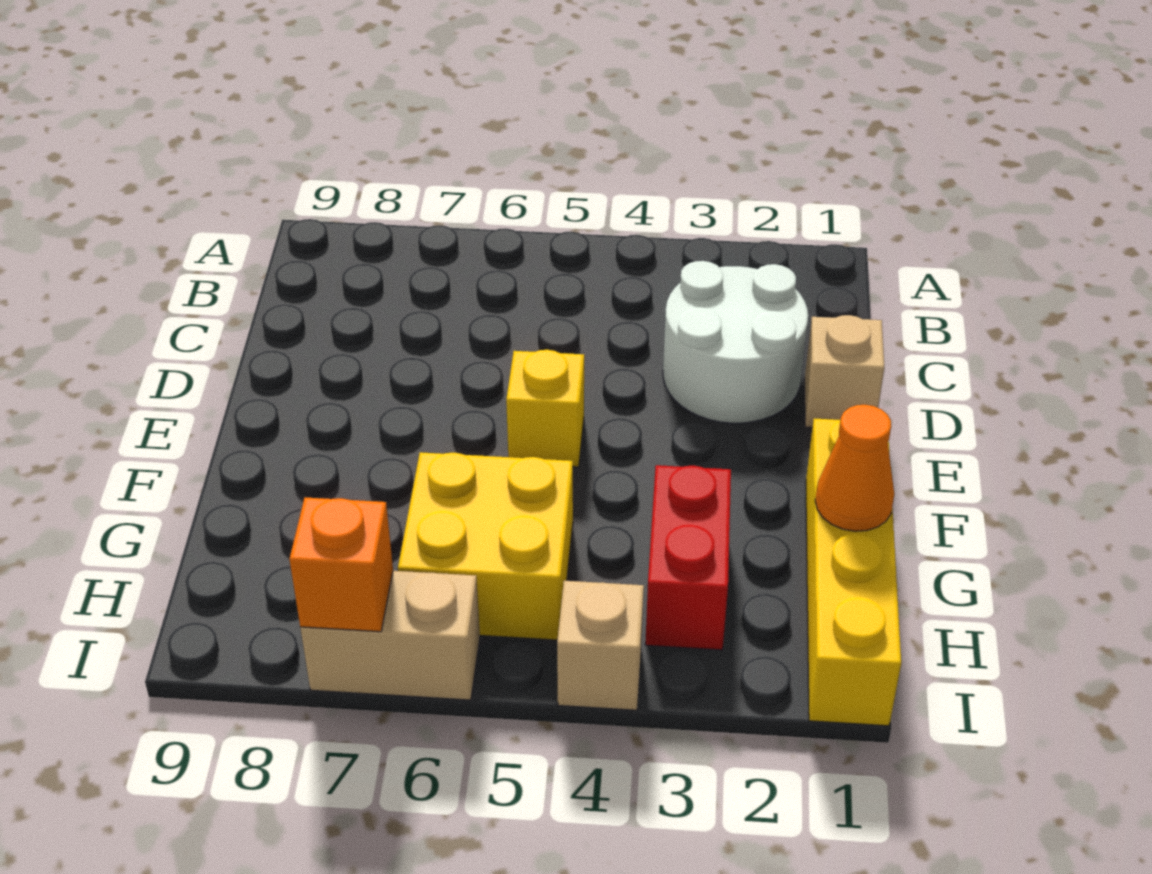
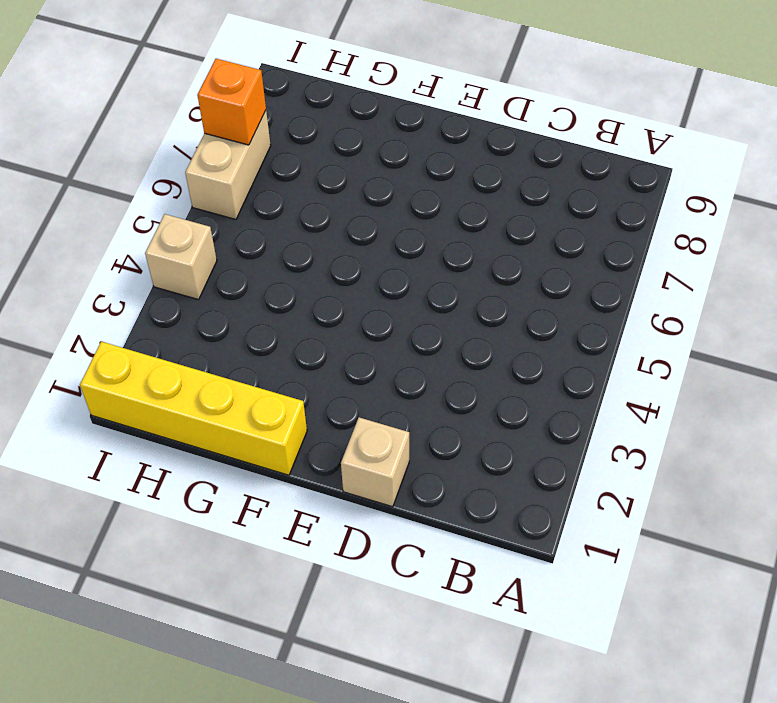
none -> white round brick C2:D3 level 1
none -> yellow brick E5 level 1

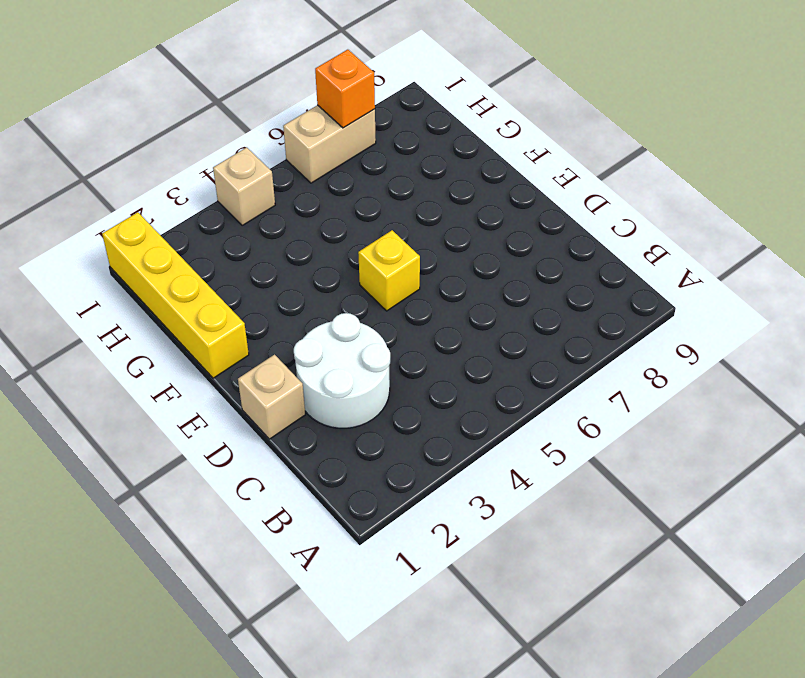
none -> red brick G3:H3 level 1
none -> yellow brick G5:H6 level 1

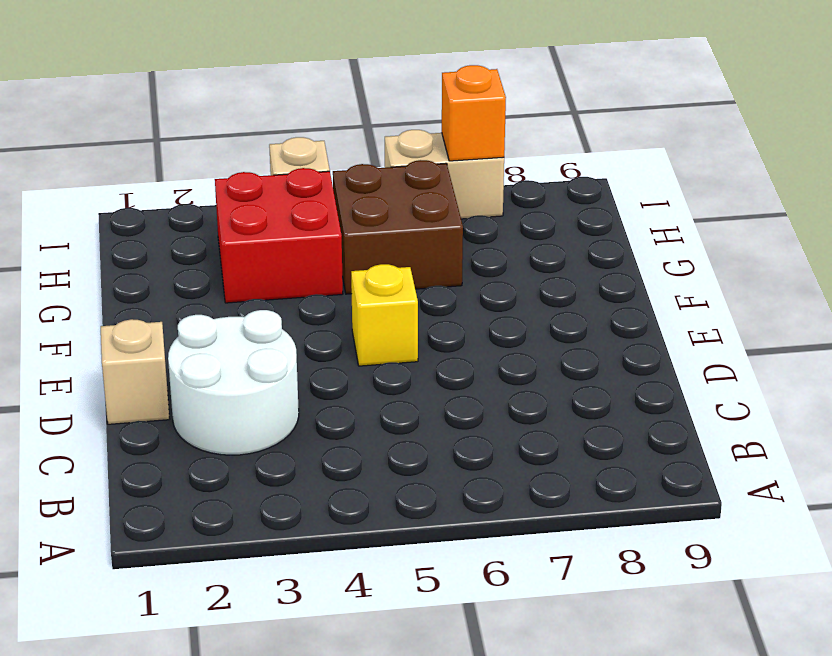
red brick G3:H4 level 1 -> red brick G3:H3 level 1
brown brick G5:H6 level 1 -> yellow brick G5:H6 level 1
none -> yellow brick F1:I1 level 1
none -> orange cone G1 level 2

